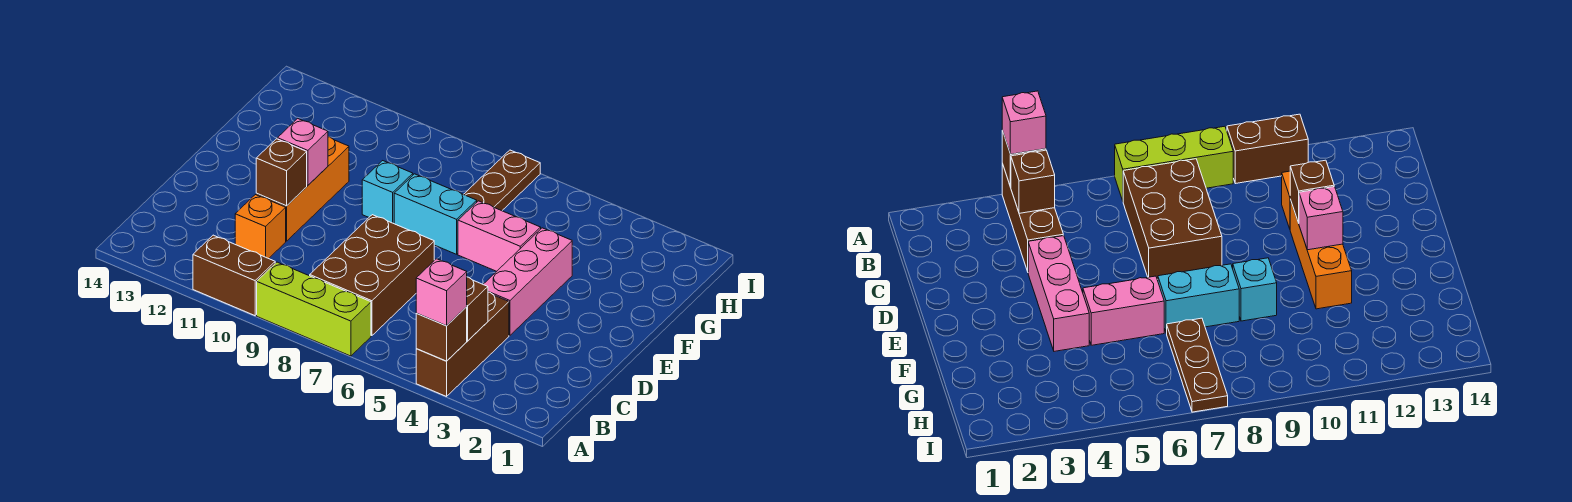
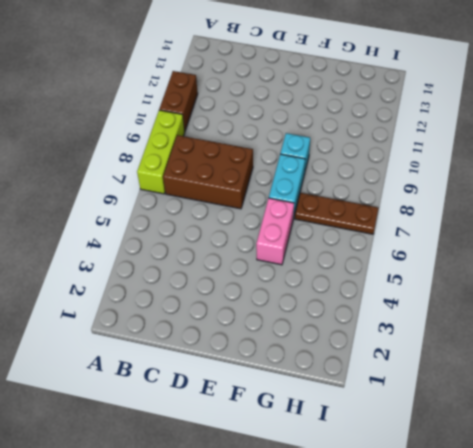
none -> brown brick A4:C4 level 1
none -> orange brick C11 level 1
none -> pink brick D4:F4 level 1

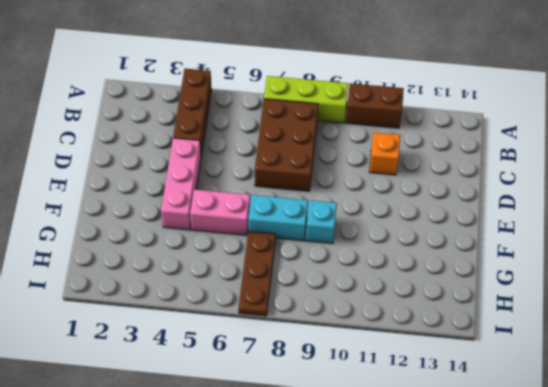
none -> orange brick D11:F11 level 1
none -> brown brick A4 level 2
none -> brown brick B4 level 2

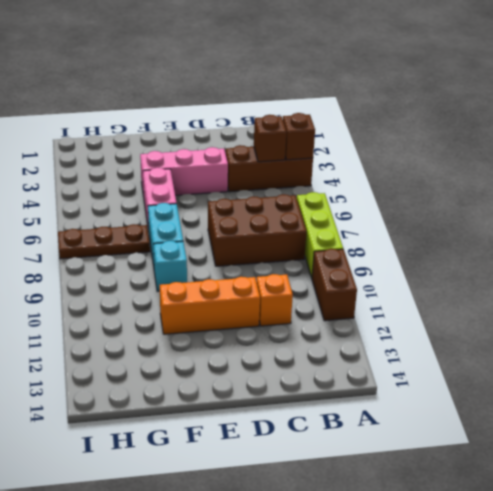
none -> brown brick D11 level 2
none -> pink brick E11 level 2
none -> pink brick A4 level 3

